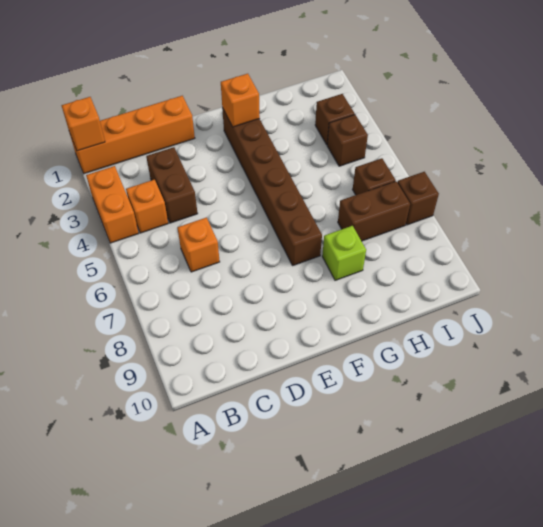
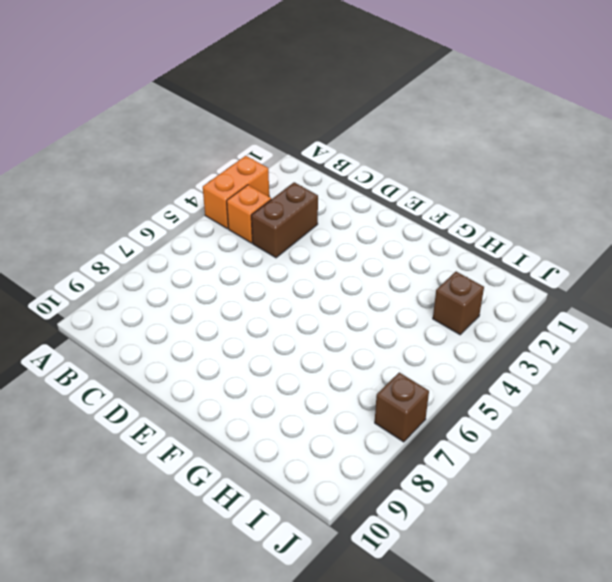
none -> orange brick A1:D1 level 1
none -> orange brick C6 level 1
none -> brown brick F2:F7 level 1

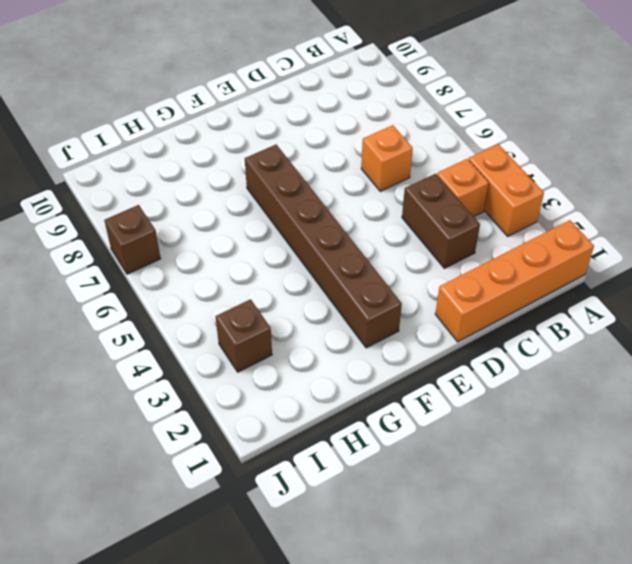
none -> lime brick G8 level 1
none -> brown brick H7:I7 level 1
none -> brown brick I4 level 1

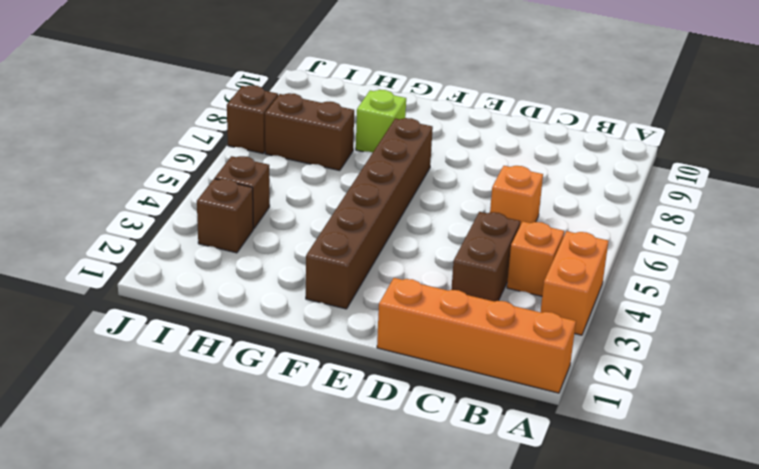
none -> brown brick I6 level 1
none -> orange brick A1 level 2
none -> orange brick F2 level 2

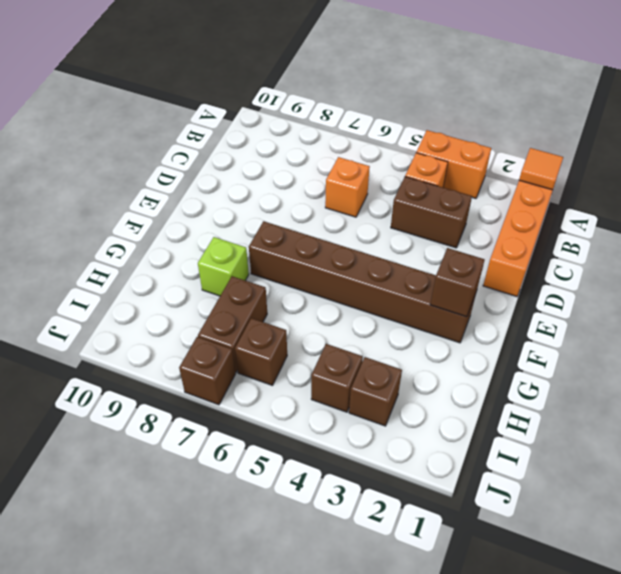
orange tile A1 level 2 -> orange brick A1 level 2
brown brick F2 level 2 -> orange brick F2 level 2

